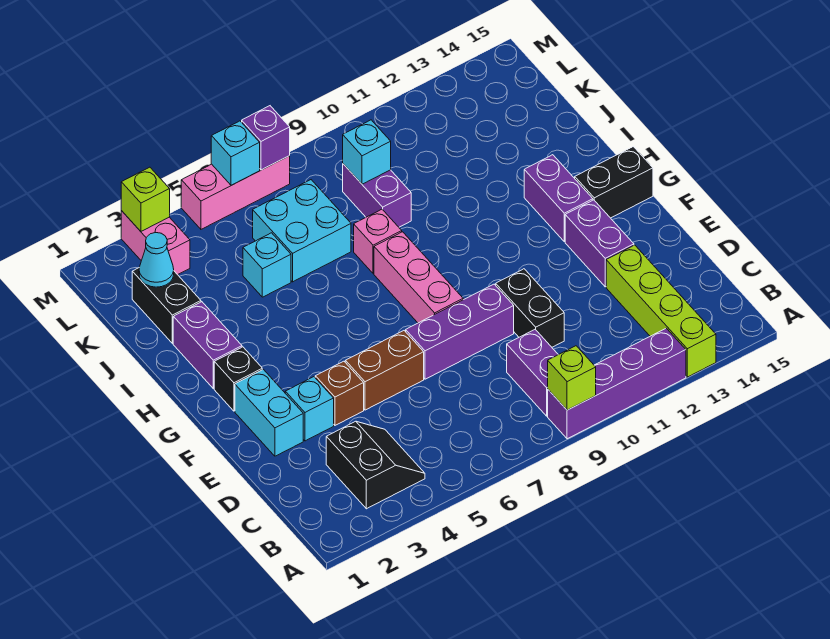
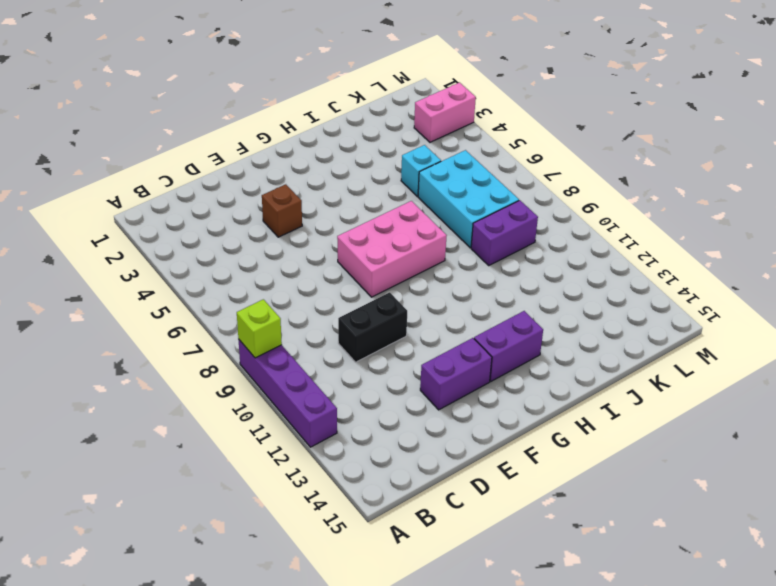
pink brick F7:H8 level 1 -> pink brick F8:H8 level 1
cyan brick J6:K8 level 1 -> cyan brick J6:K7 level 1
none -> lime brick A13:D13 level 1
none -> black slope B3:C4 level 1 top 3
none -> purple brick B9:C9 level 1

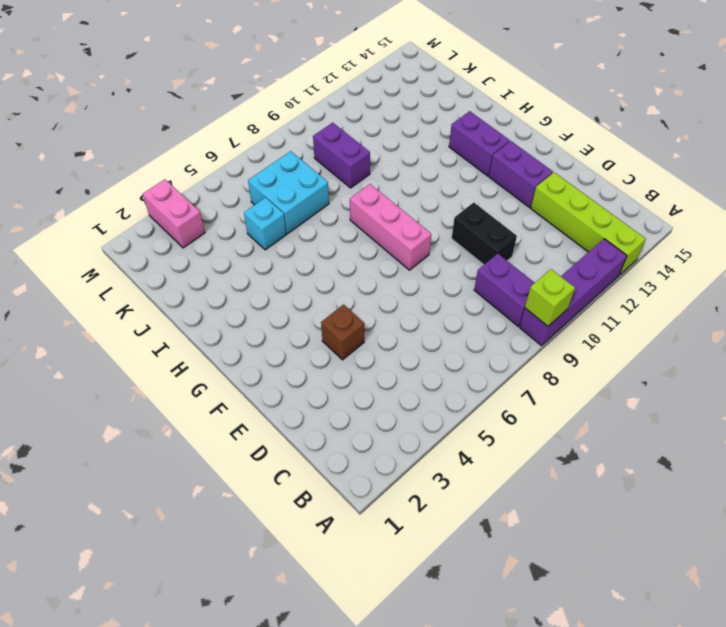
none -> black slope B3:C4 level 1 top 3
none -> cyan brick E2:F2 level 1
none -> cyan brick E3 level 1

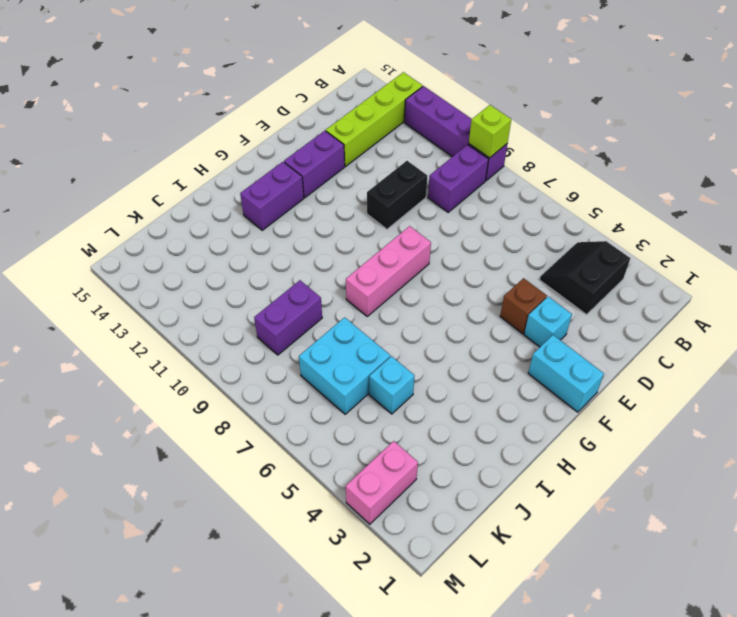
cyan brick F1:F2 level 1 -> cyan brick E2:F2 level 1
none -> brown brick E5:E6 level 1
none -> purple brick E7:E9 level 1
none -> black brick G2 level 1

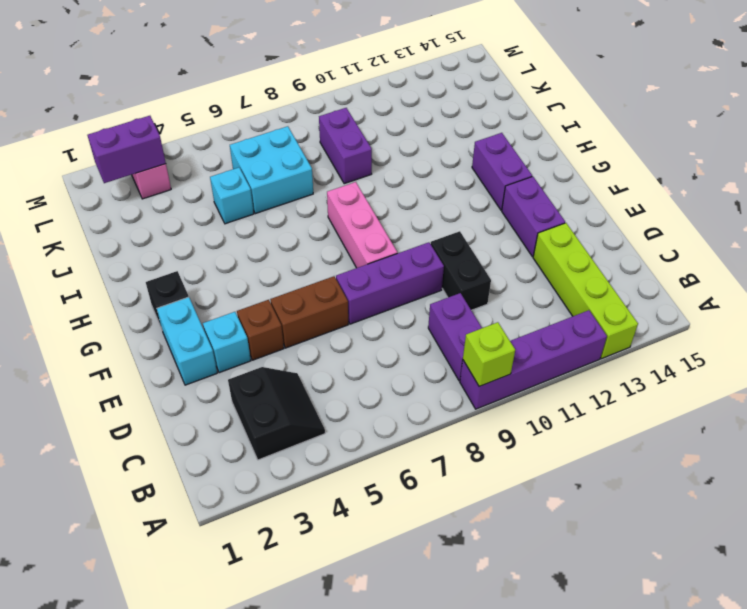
purple brick L2:L3 level 2 -> purple brick H2:I2 level 1
none -> black brick G14:G15 level 1
none -> pink brick I8 level 1
none -> black brick J2:K2 level 1

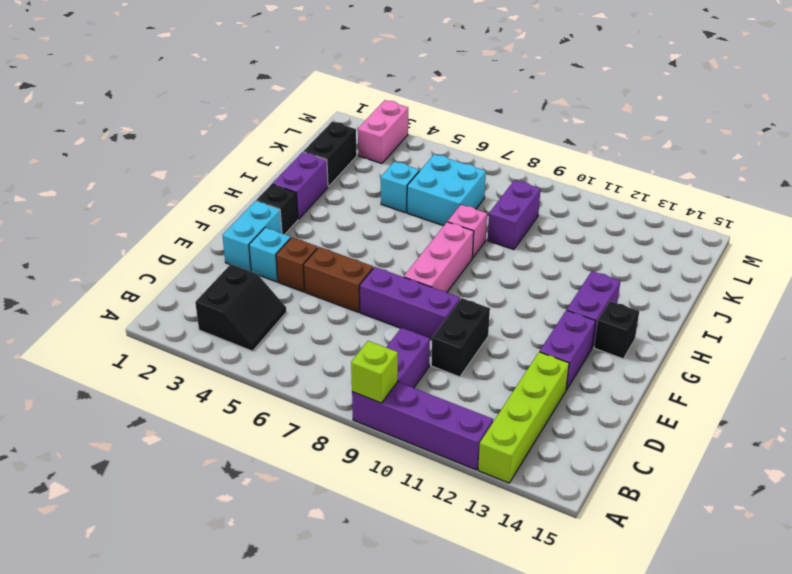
black brick G14 level 1 -> black brick G14:G15 level 1
none -> pink brick M5:M7 level 1
none -> cyan cone K2 level 2
none -> cyan brick K9 level 2

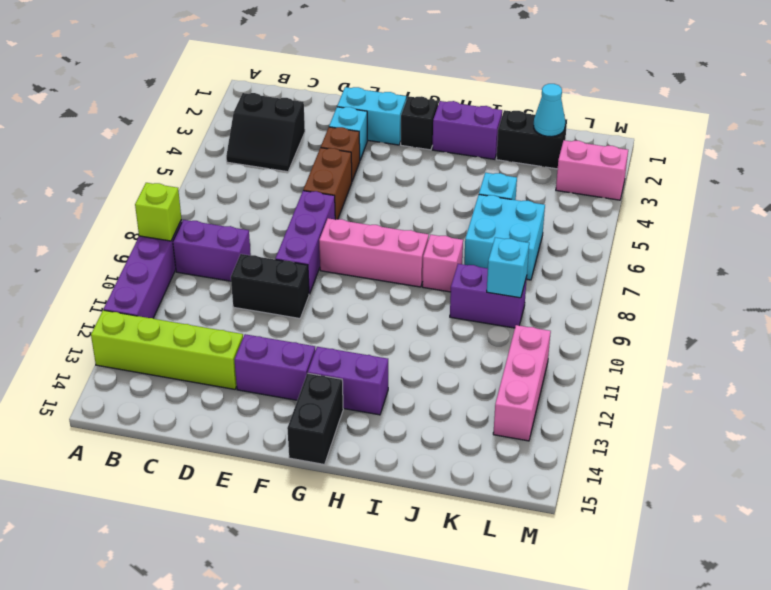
pink brick L11:L13 level 1 -> pink brick M5:M7 level 1
none -> lime brick M3 level 2
none -> cyan brick M6 level 2
none -> purple brick M7 level 2

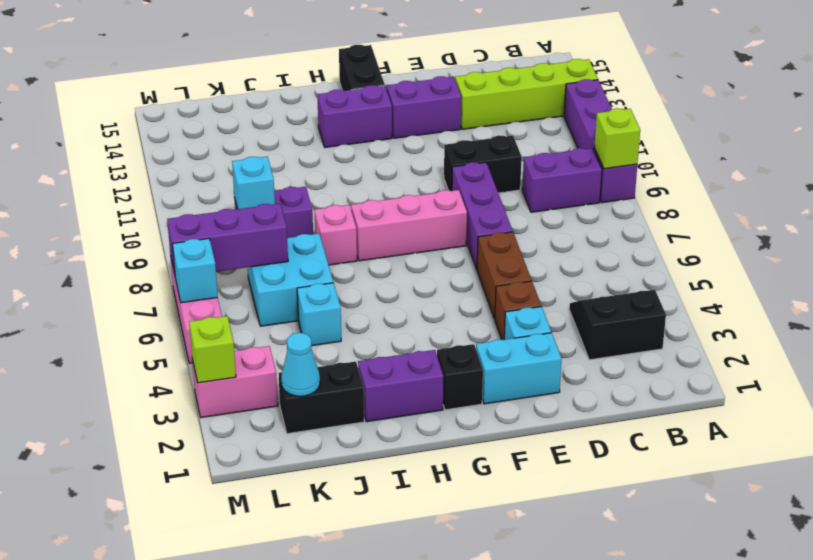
purple brick K7:M7 level 2 -> purple brick M7 level 2

